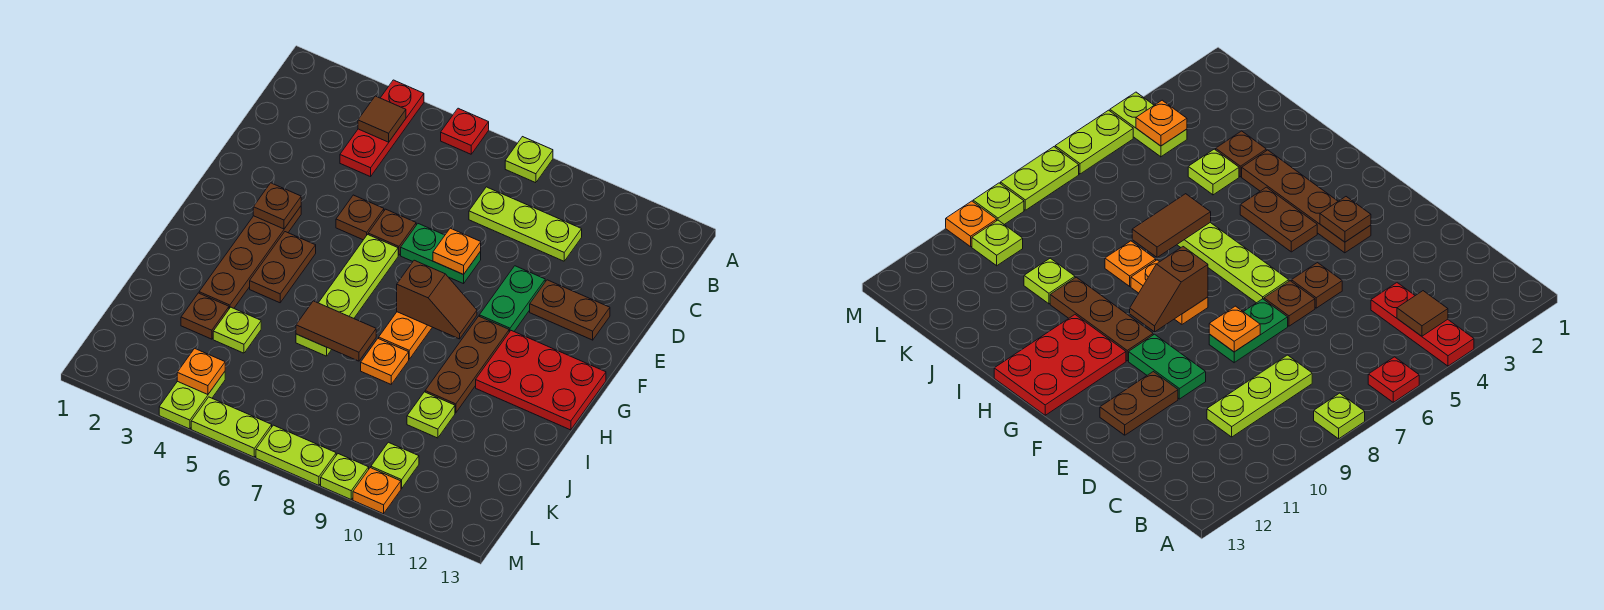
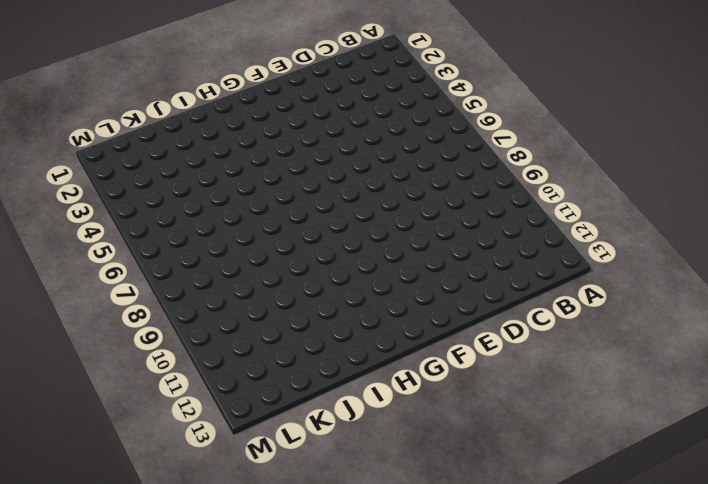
none -> red plate A4:C4 level 1
none -> red plate A6 level 1
none -> lime plate A8 level 1
none -> lime plate C8:C10 level 1

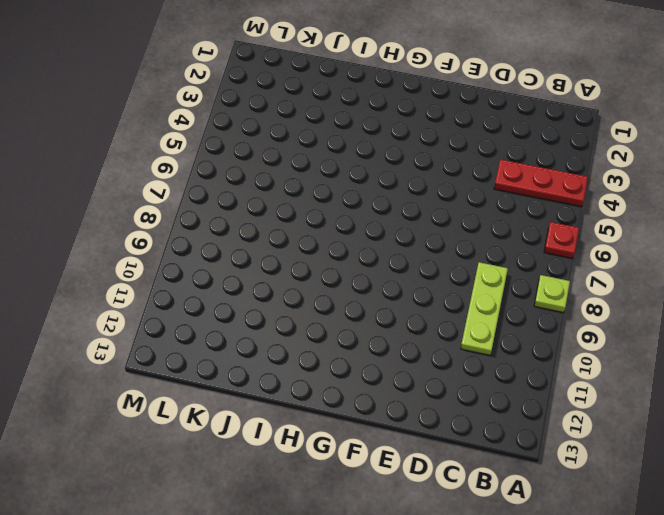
none -> brown plate E5 level 1
none -> brown plate E6 level 1
none -> green plate E7:E8 level 1
none -> green plate E10:F10 level 1

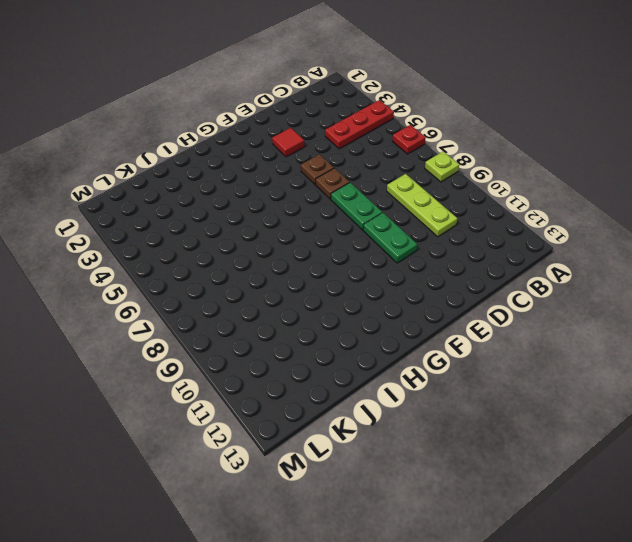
red tile E3 level 1 -> none
green plate E9:E10 level 1 -> green plate E10:F10 level 1
none -> brown plate E11:E12 level 1
none -> brown plate F3:I3 level 1
none -> lime plate F6:I6 level 1
none -> brown plate G4:H4 level 1

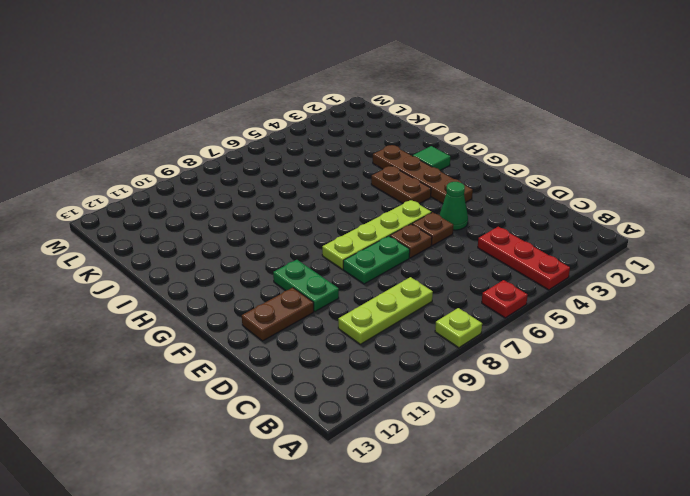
green cone E4 level 1 -> none
lime plate F5:F8 level 1 -> lime plate F6:I6 level 1
green tile H2 level 1 -> none
none -> orange plate G8:H8 level 1
none -> brown plate G10:I10 level 1
none -> red plate G11:H13 level 1
none -> orange plate I8 level 1

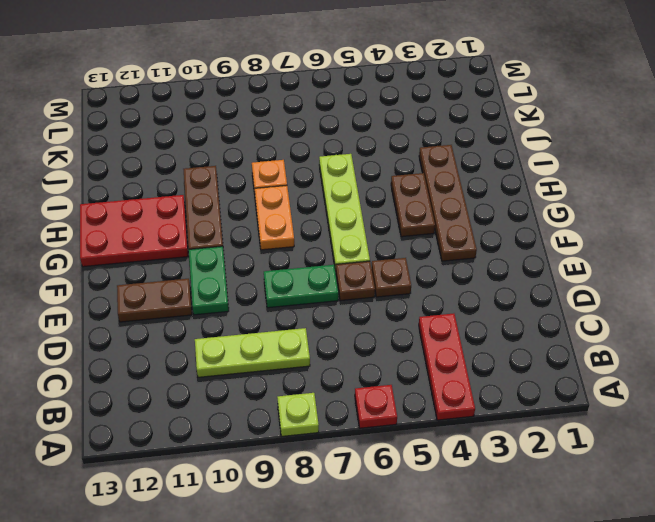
none -> brown plate J3 level 1
none -> lime plate J4 level 1
none -> lime plate J10 level 1
none -> lime plate L4:M4 level 1

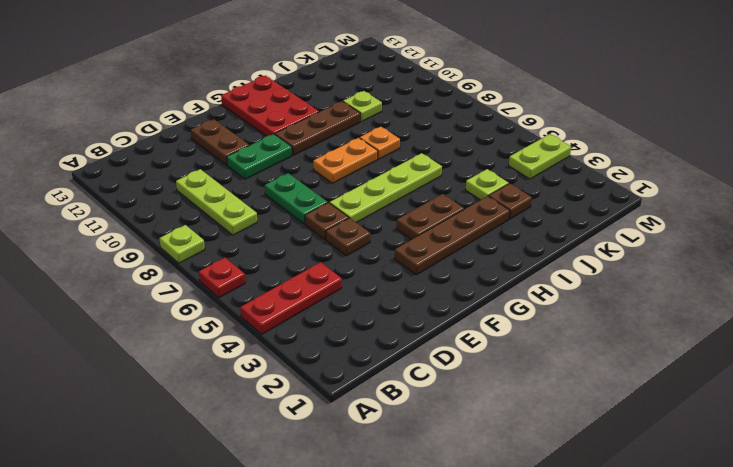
none -> lime plate L10 level 1
none -> lime plate M5:M6 level 1
none -> lime plate M7:M8 level 1
none -> lime plate M9 level 1

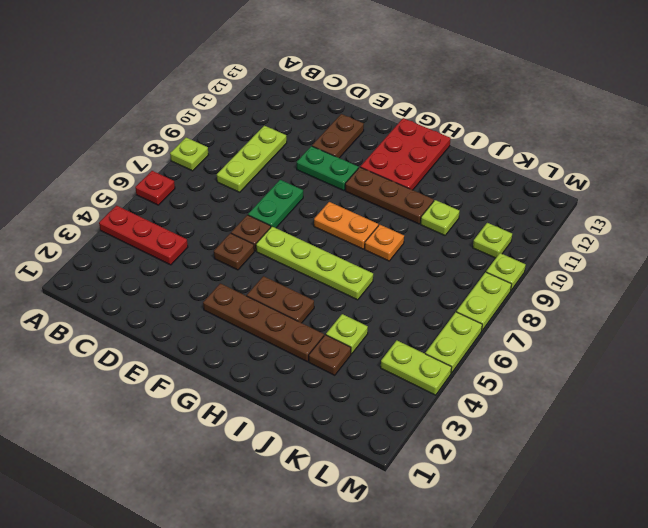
none -> orange plate M10 level 1
none -> brown tile B4 level 2
none -> orange plate E8 level 2
none -> brown plate F3 level 2

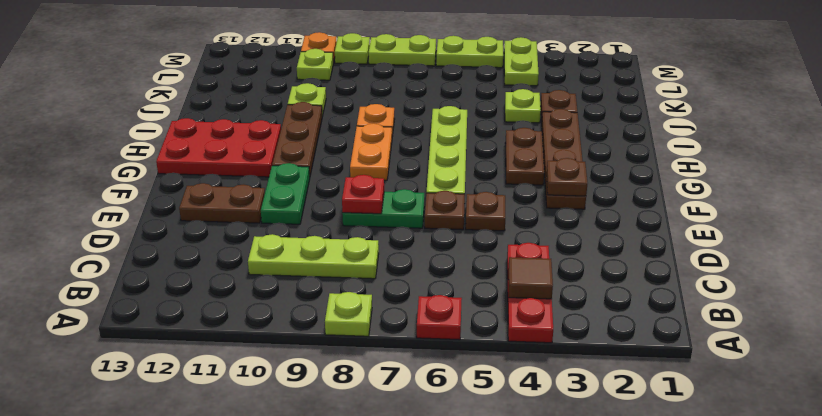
red plate E8 level 2 -> orange plate E8 level 2
none -> brown slope G8:G9 level 2 top 8
none -> brown tile I6:I7 level 2
none -> orange plate L4 level 2

